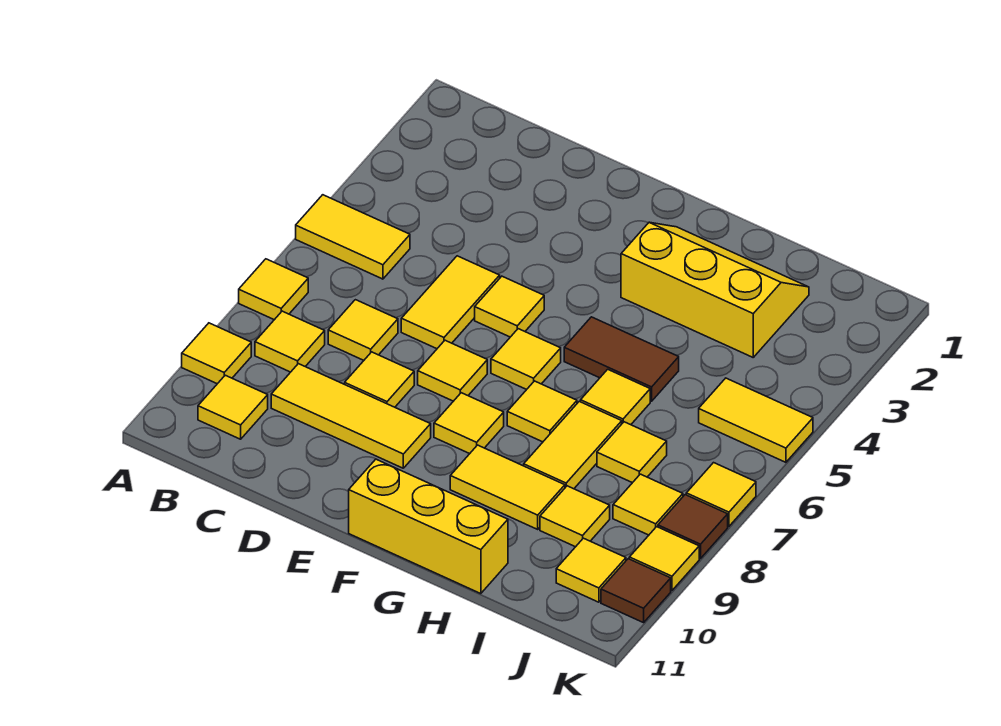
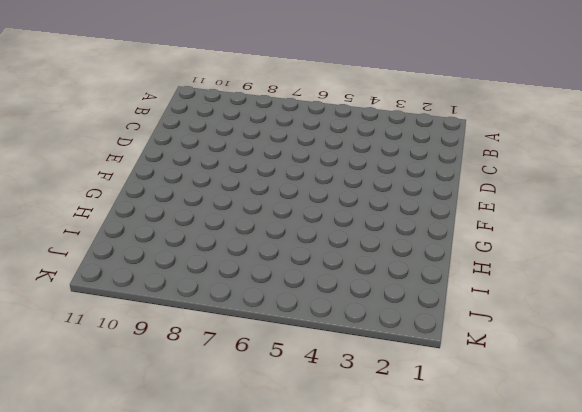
none -> yellow tile A5:B5 level 1
none -> yellow tile A7 level 1
none -> yellow tile A9 level 1

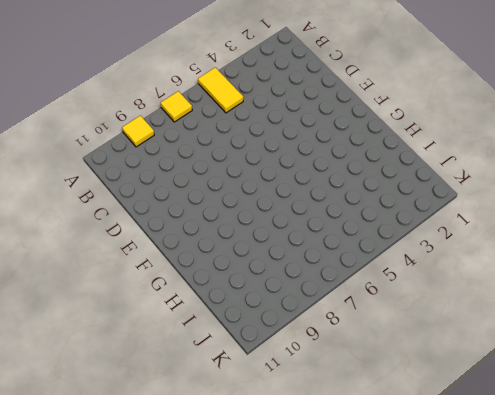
none -> yellow tile B8 level 1
none -> yellow tile B10 level 1
none -> yellow tile C7 level 1

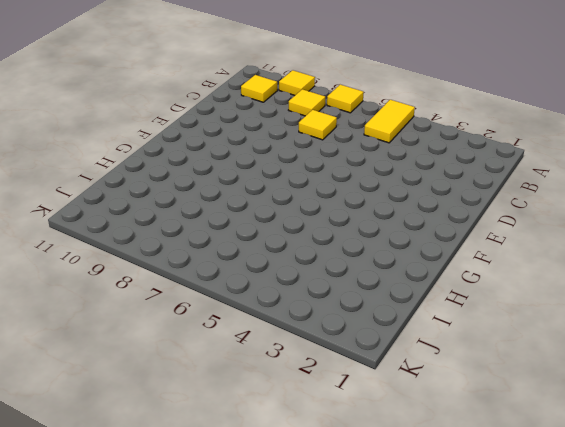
none -> yellow tile C9:E9 level 1
none -> yellow tile D5:D6 level 1
none -> yellow tile D8 level 1

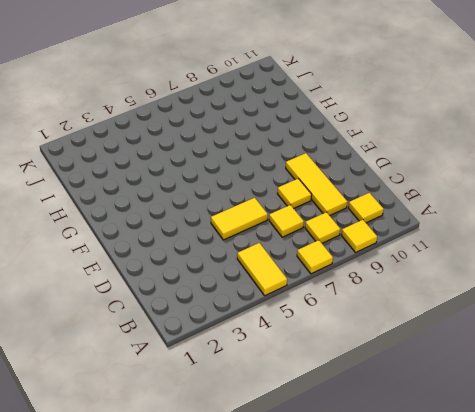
none -> yellow tile E5 level 1
none -> yellow tile E7 level 1
none -> yellow tile F6 level 1

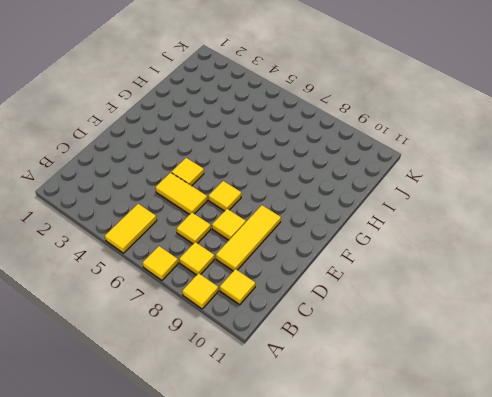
none -> yellow tile F6 level 1
none -> yellow tile F8 level 1
none -> yellow brick F11:H11 level 1

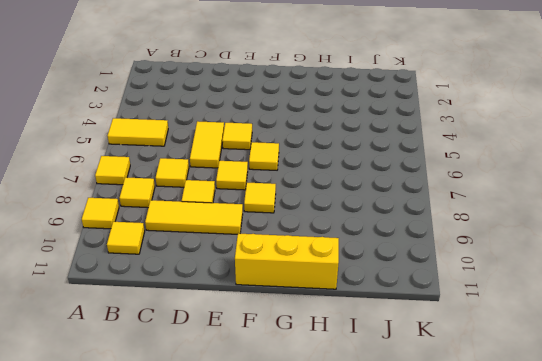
none -> yellow slope G2:I3 level 1 top 3
none -> brown tile G5:H5 level 1
none -> yellow tile G7 level 1

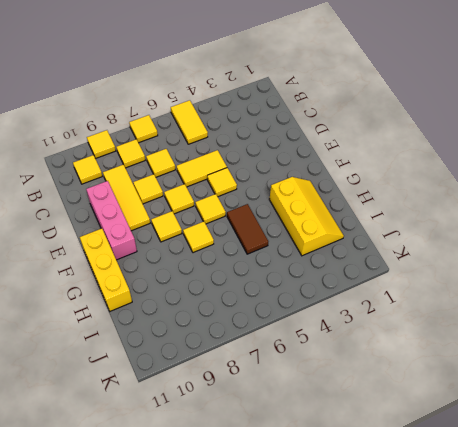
pink brick D10:F10 level 1 -> none
none -> yellow tile G9:H9 level 1
none -> yellow tile H6 level 1
none -> yellow tile H7:H8 level 1

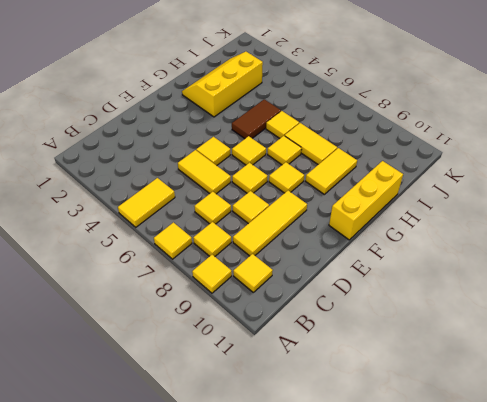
none -> yellow tile I7 level 1
none -> yellow tile I9 level 1
none -> yellow tile J5:K5 level 1

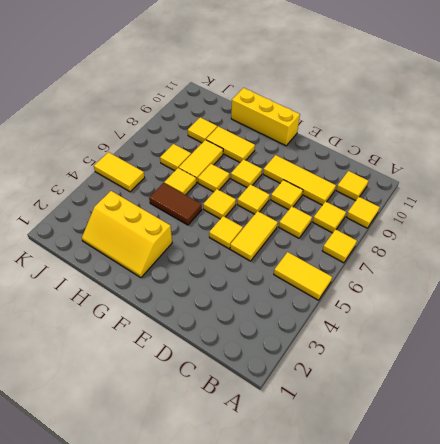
none -> yellow tile J8 level 1
none -> yellow tile J10 level 1
none -> yellow tile K7 level 1

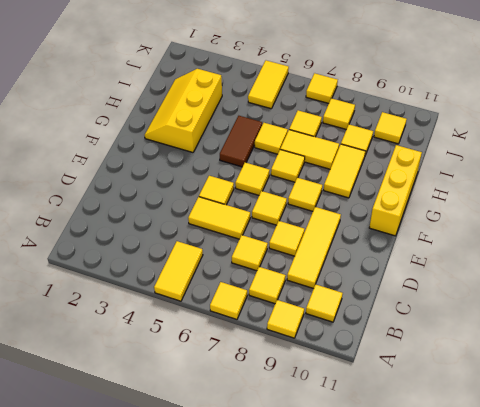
none -> brown tile K8 level 1
none -> yellow tile K9 level 1
none -> brown tile K10 level 1

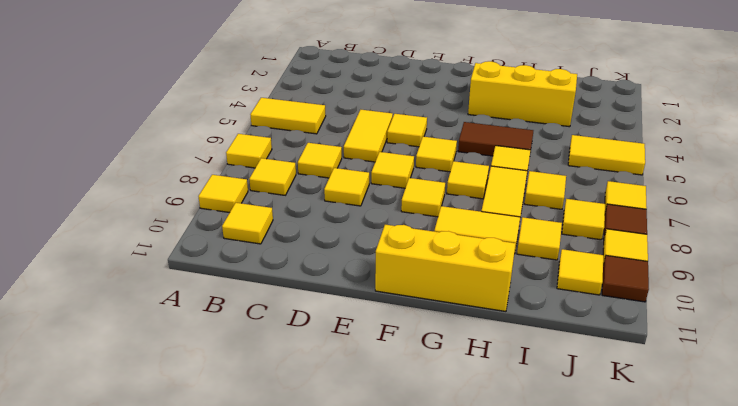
none -> yellow tile C9:E9 level 1

